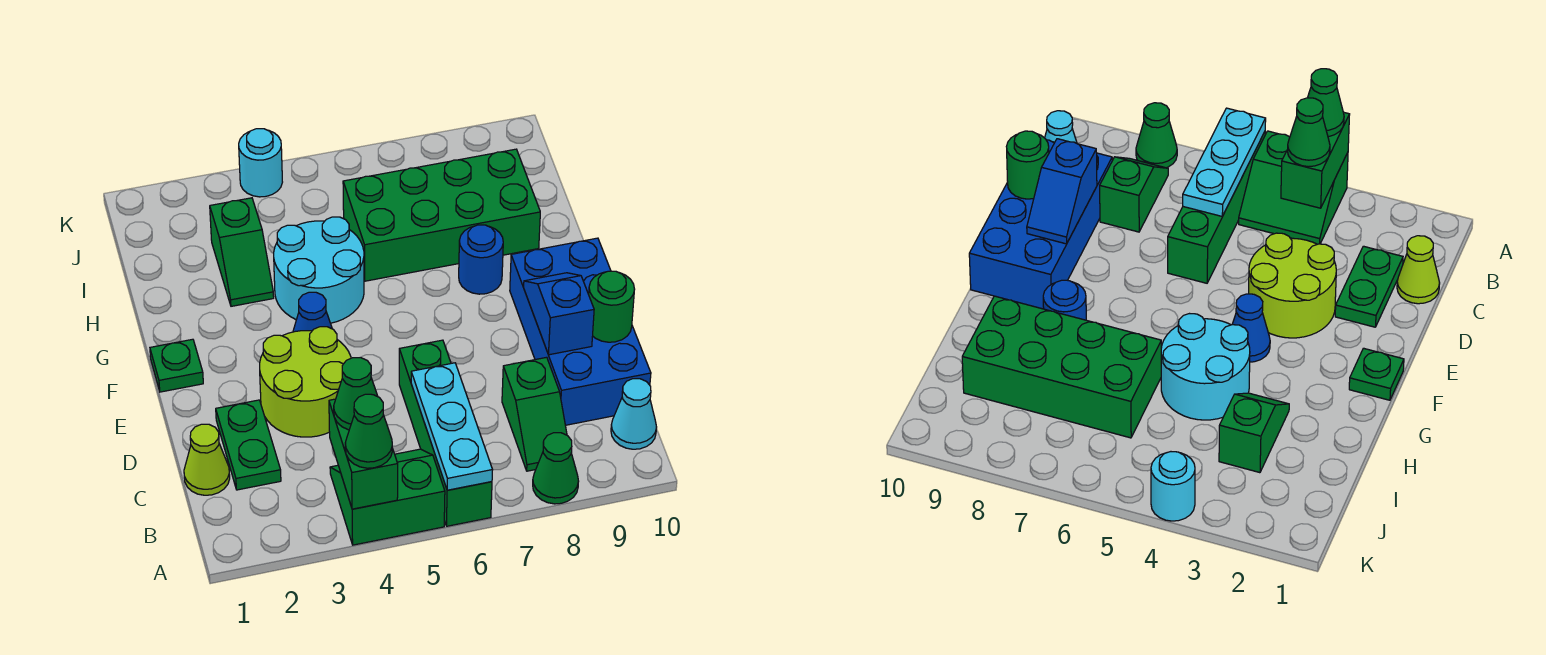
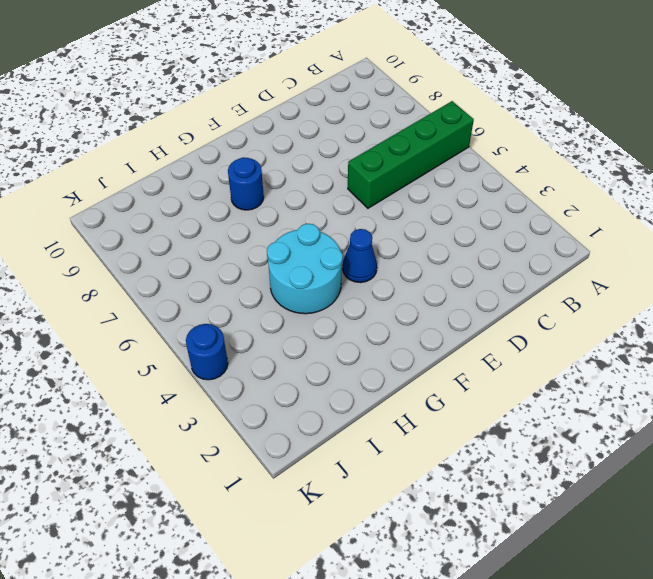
blue round brick K4 level 1 -> cyan round brick K4 level 1
none -> green slope A4:B5 level 1 top A
none -> green cone A8 level 1
none -> green slope B8:C8 level 1 top C

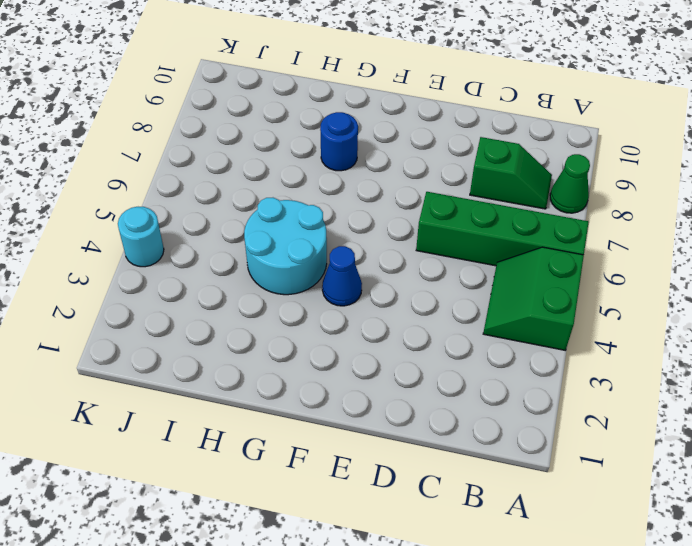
none -> cyan cone B10 level 1
none -> lime cone C1 level 1
none -> green plate C2:D2 level 1

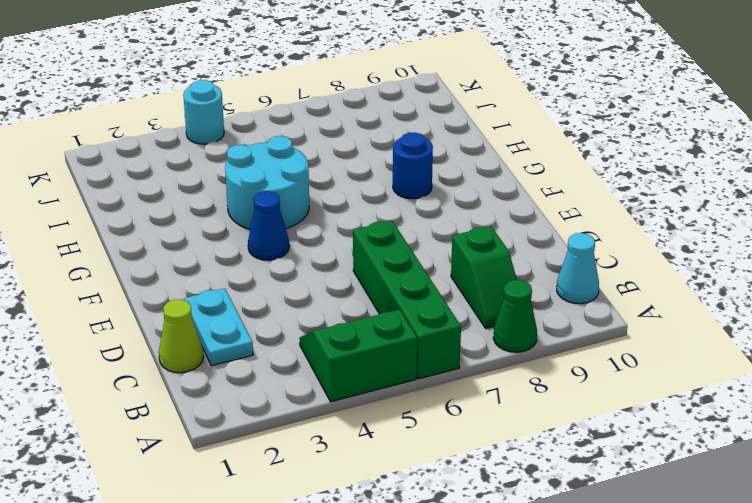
cyan plate C2:D2 level 1 -> green plate C2:D2 level 1
none -> blue brick C9:F10 level 1
none -> lime round brick D3:E4 level 1
none -> green plate F1 level 1

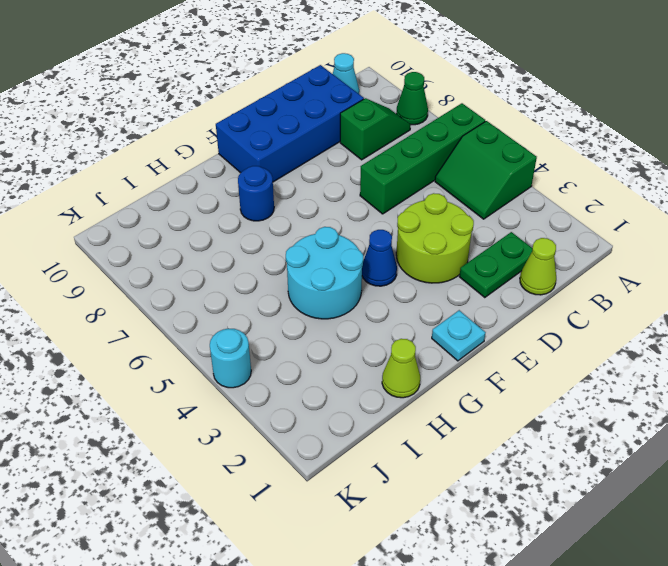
cyan plate F1 level 1 -> green plate F1 level 1
lime cone H1 level 1 -> none
none -> green slope H3:I3 level 1 top I
none -> green brick H6:I9 level 1
none -> green brick A4:B4 level 2

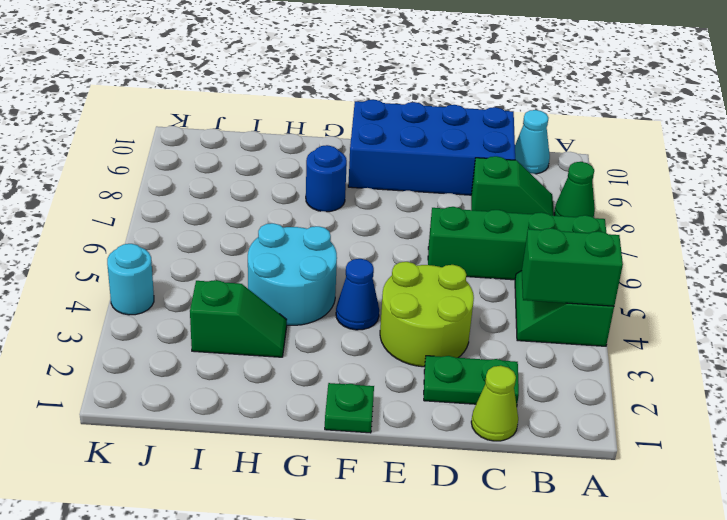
none -> green brick H6:I9 level 1
none -> cyan plate A6:C6 level 2
none -> blue slope D9:E9 level 2 top D

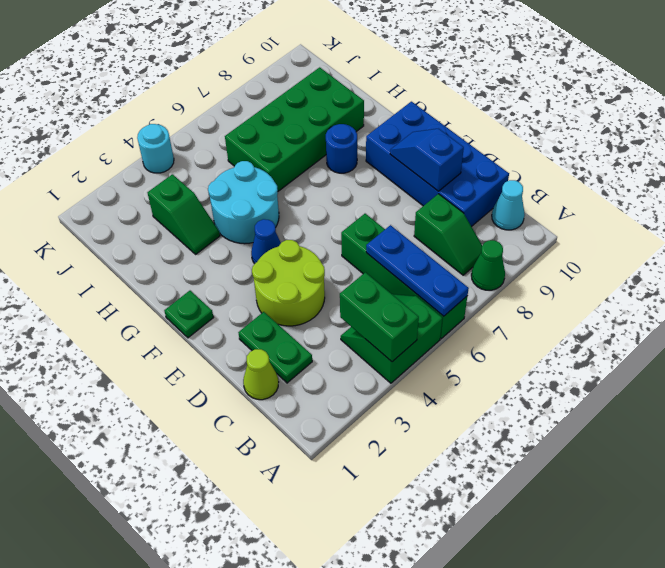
blue plate A6:C6 level 2 -> cyan plate A6:C6 level 2
none -> green round brick D10 level 2
none -> green cone A4 level 3
none -> green cone B4 level 3

